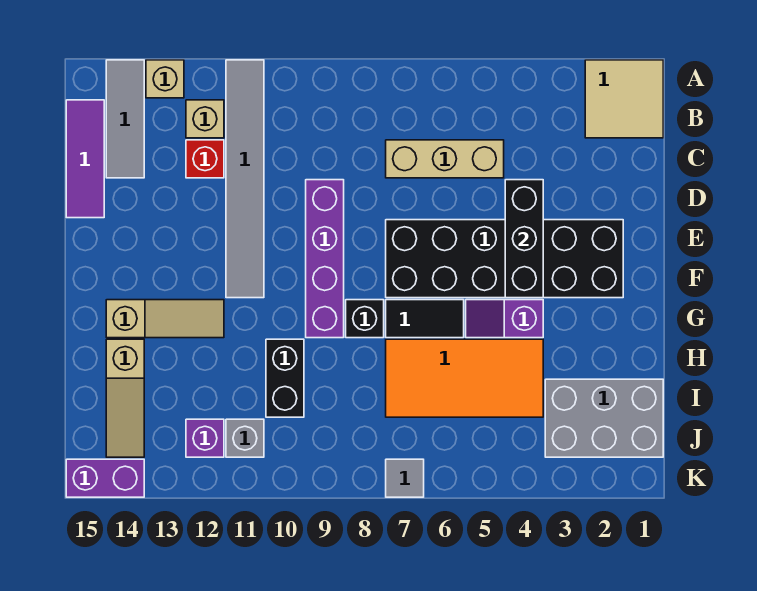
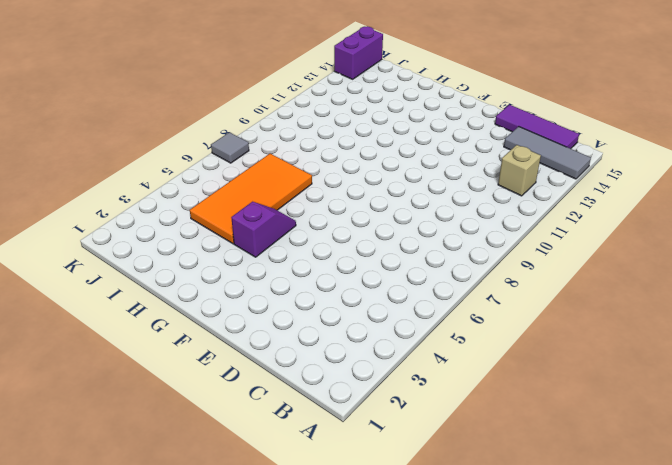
none -> tan tile A1:B2 level 1
none -> grey tile A11:F11 level 1
none -> tan brick A13 level 1

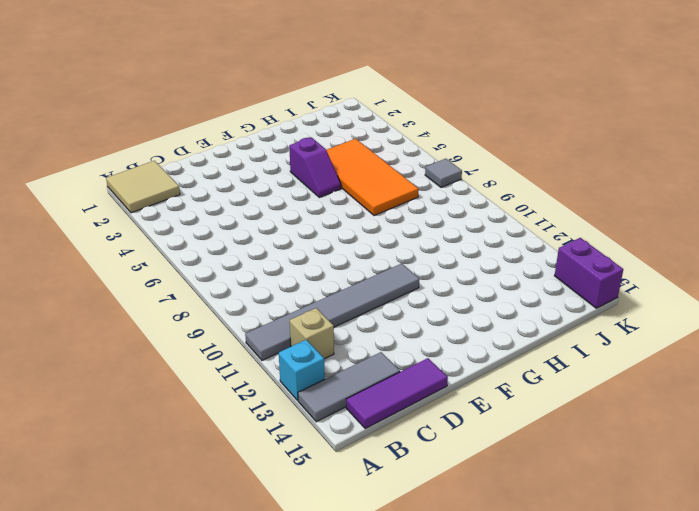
cyan brick A13 level 1 -> tan brick A13 level 1
none -> tan brick C5:C7 level 1
none -> red brick C12 level 1
none -> purple brick D9:G9 level 1

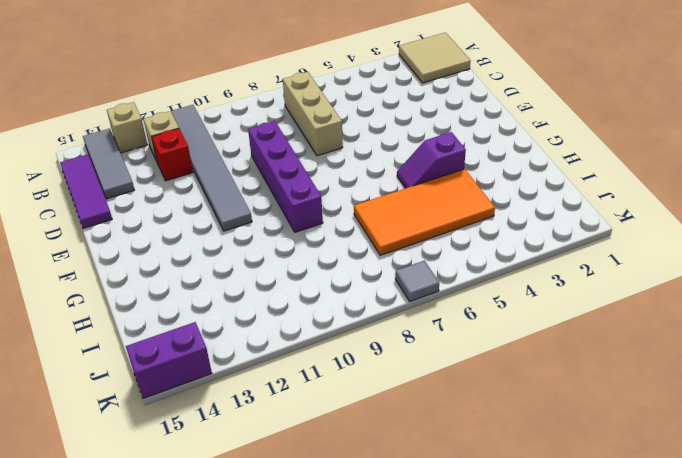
tan brick B7:D7 level 1 -> tan brick C5:C7 level 1
none -> black brick E2:F7 level 1
none -> black tile G6:G7 level 1
none -> black brick G8 level 1

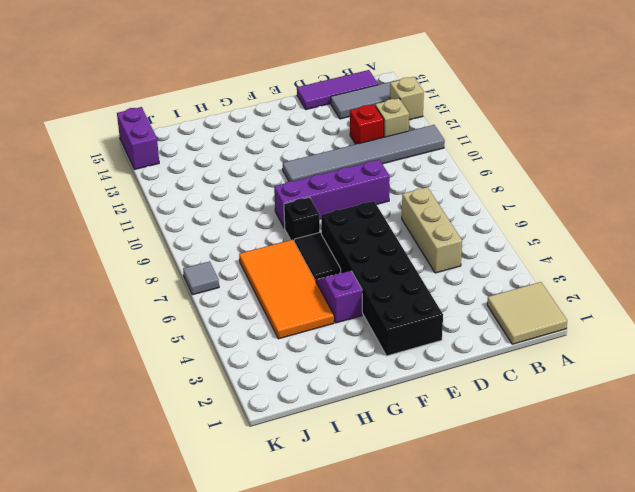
none -> tan slope G12:G14 level 1 top 14
none -> black brick H10:I10 level 1
none -> tan slope H14:J14 level 1 top H

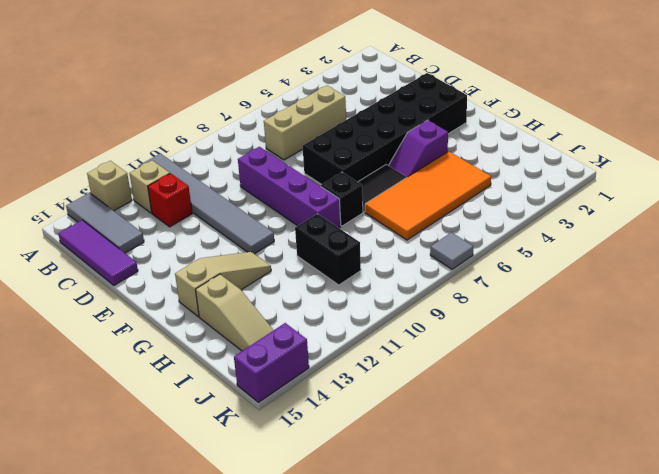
none -> tan tile A1:B2 level 1
none -> grey brick I1:J3 level 1
none -> grey brick J11 level 1

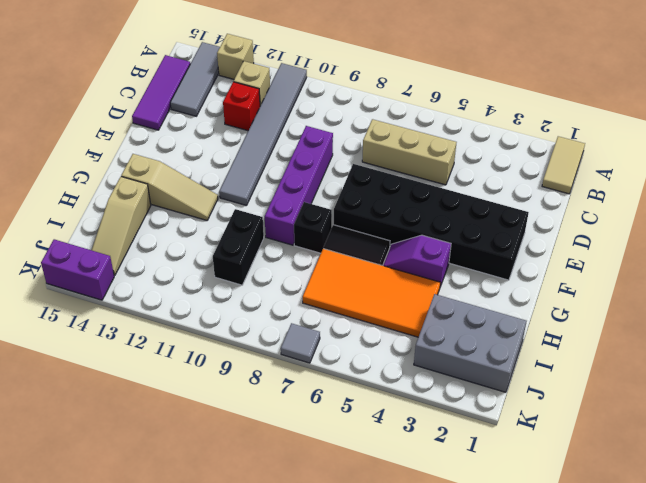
tan tile A1:B1 level 1 -> tan tile A1:B2 level 1
none -> grey brick J11 level 1
none -> purple brick J12 level 1
none -> black brick D4:F4 level 2

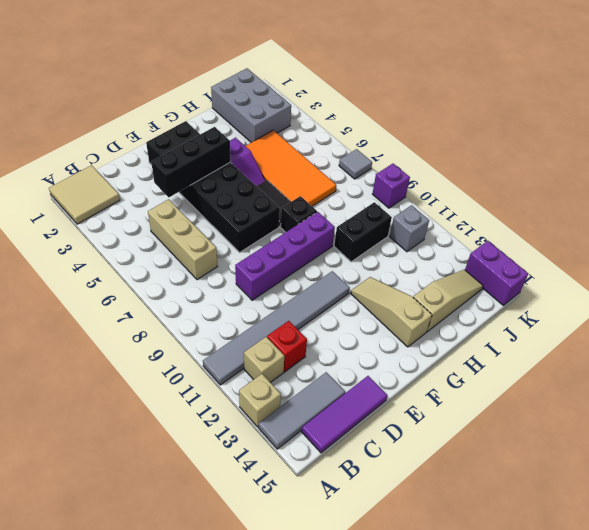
purple brick K9 level 1 -> purple brick J12 level 1

